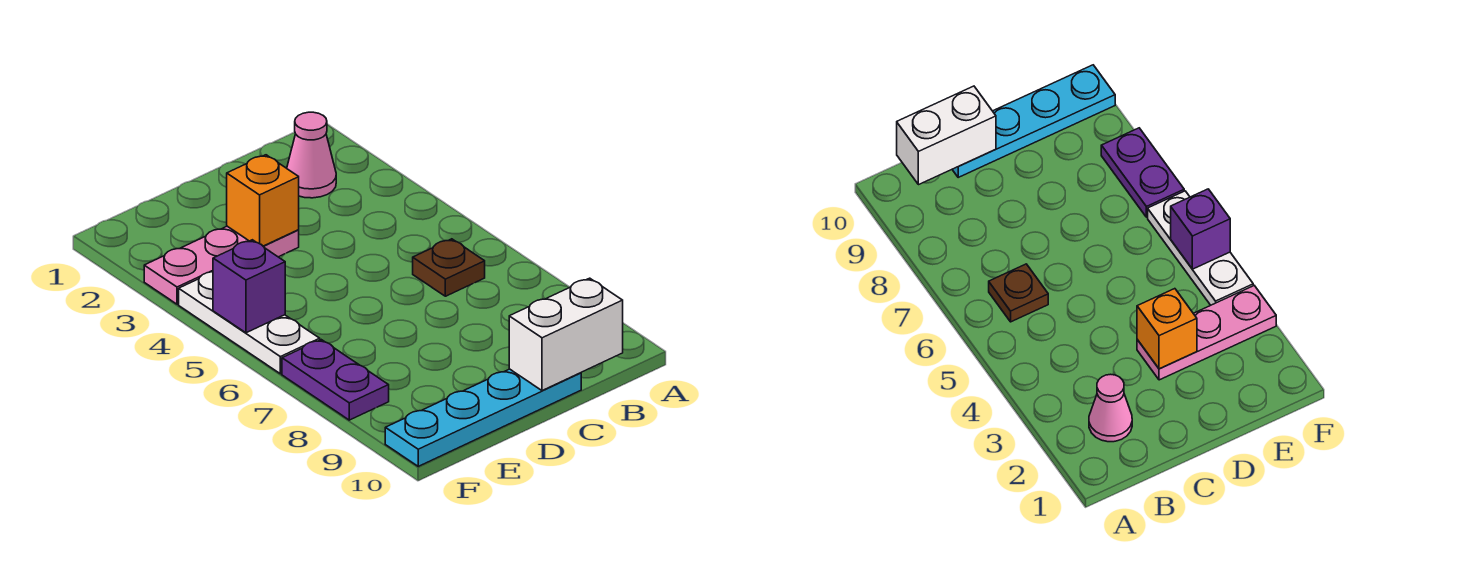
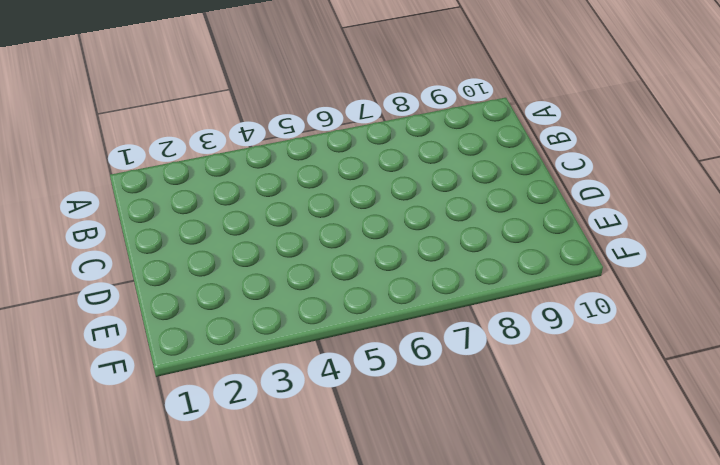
none -> pink cone B2 level 1
none -> brown plate B6 level 1

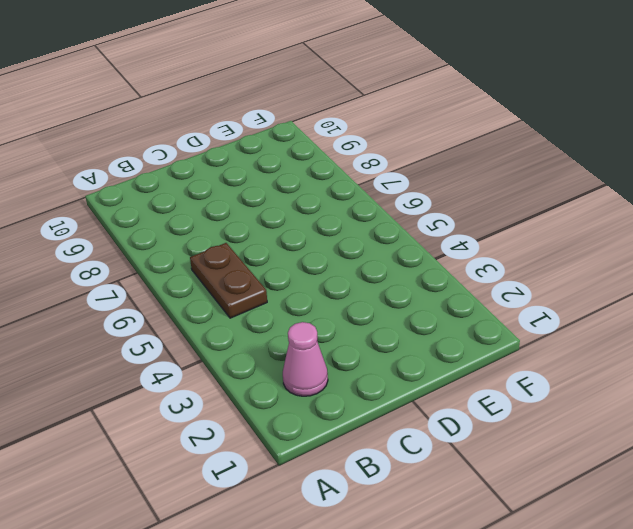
brown plate B5:B6 level 1 -> brown plate B6 level 1
none -> cyan plate C10:F10 level 1
none -> pink plate D3:F3 level 1

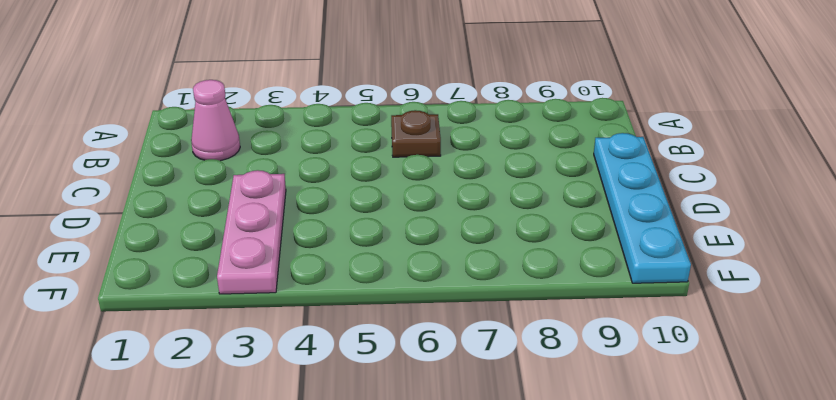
none -> white plate F4:F6 level 1
none -> purple plate F7:F8 level 1

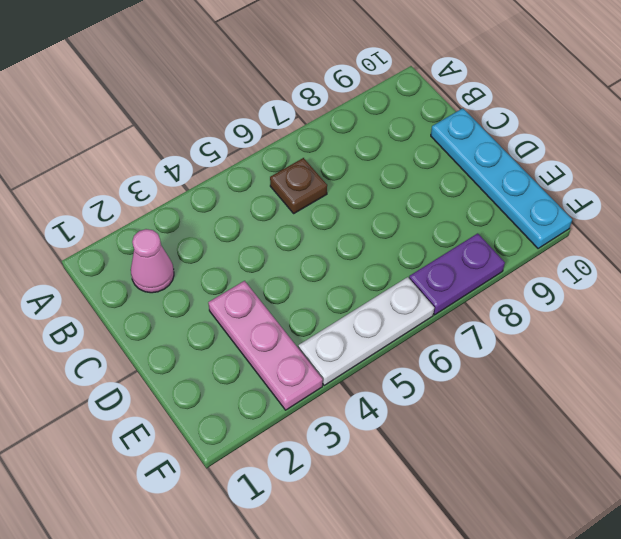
none -> white brick B10:C10 level 2
none -> orange brick D3 level 2

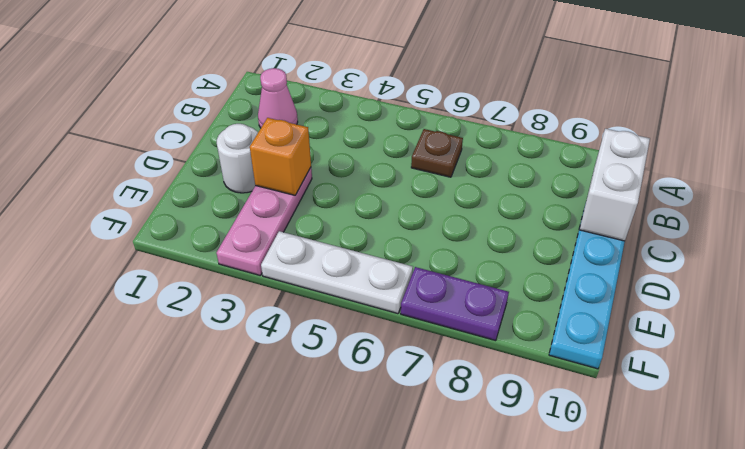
white round brick D2 level 1 -> none
none -> purple brick F5 level 2

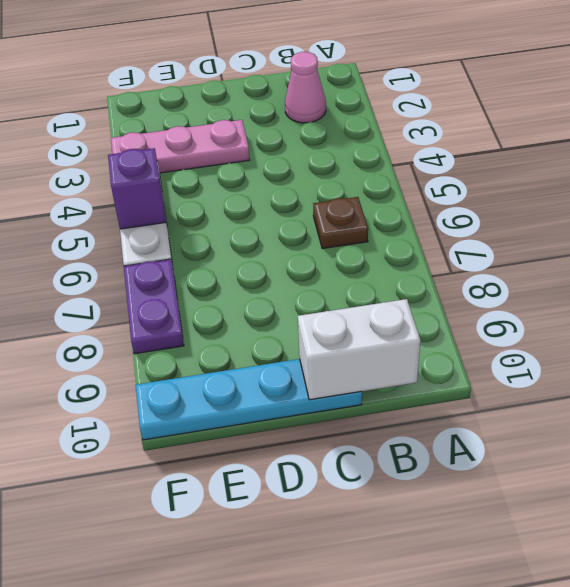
none -> orange brick D3 level 2

